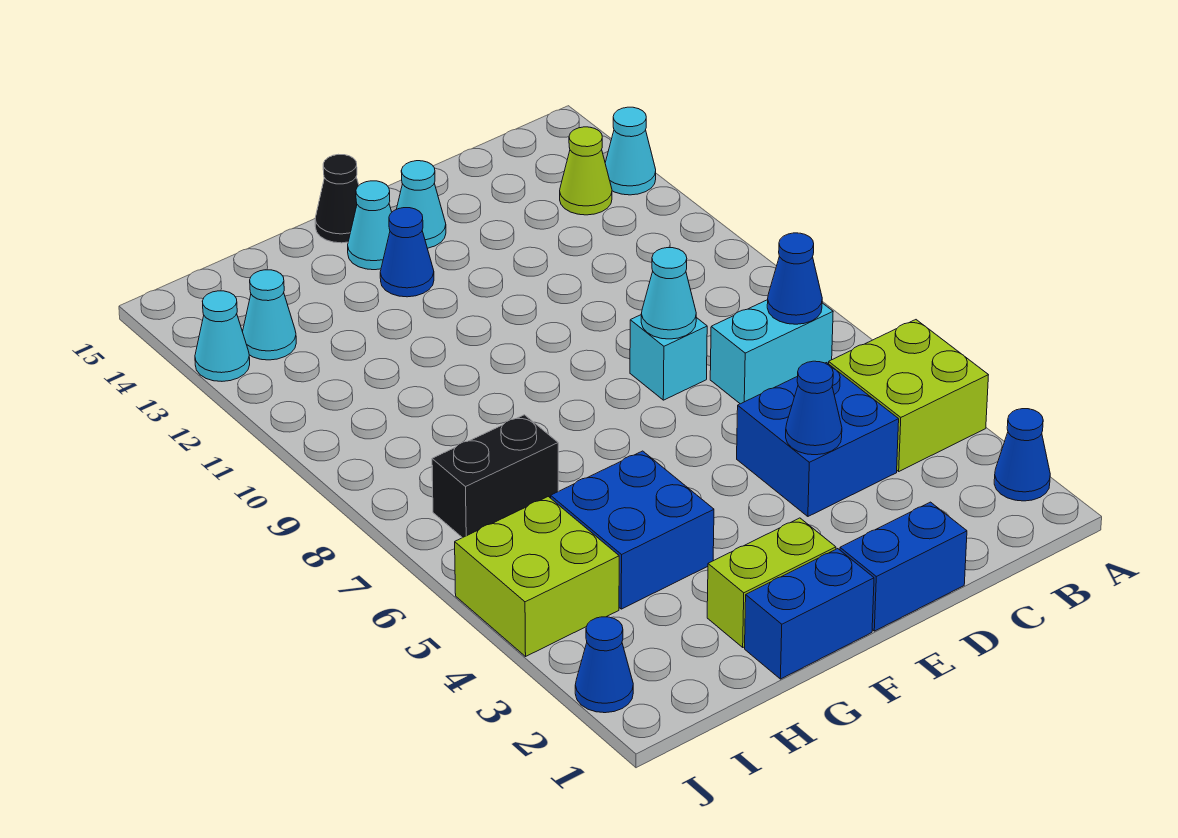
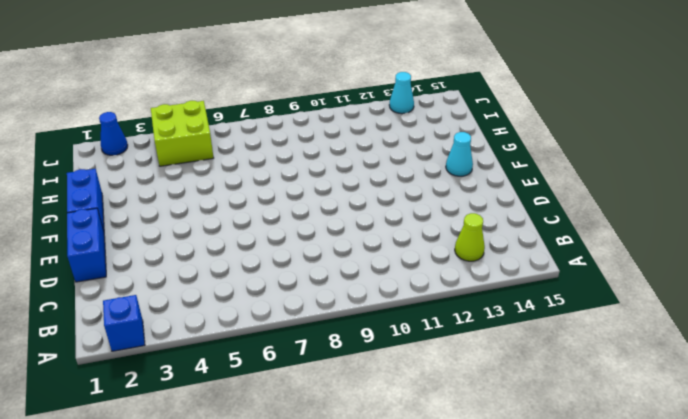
blue brick A2 level 1 -> blue cone A2 level 1
none -> lime brick A4:B5 level 1
none -> cyan cone A13 level 1
none -> cyan brick B7:C7 level 1

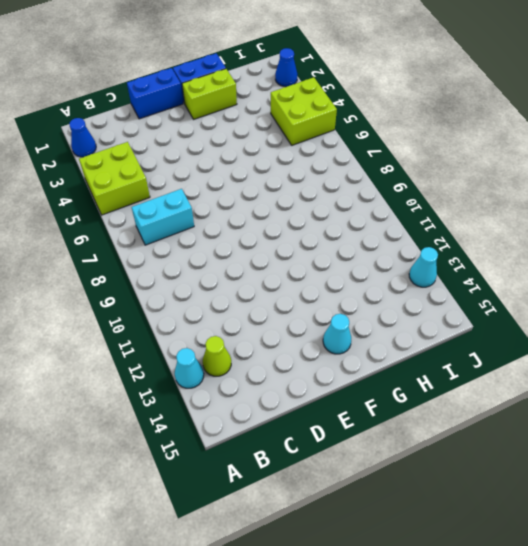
none -> blue brick C4:D5 level 1
none -> cyan brick D8 level 1
none -> cyan cone E14 level 1

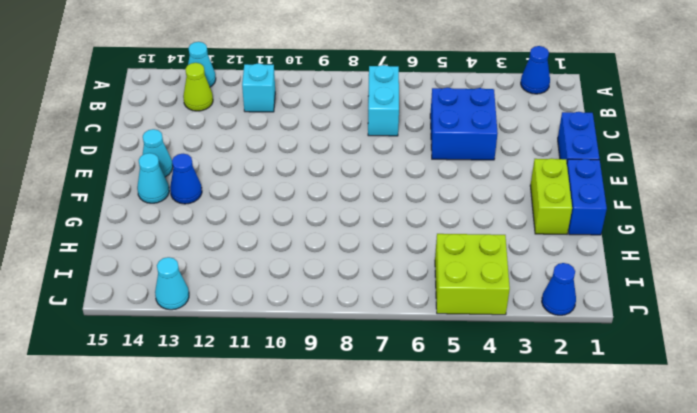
cyan brick B11 level 1 -> cyan brick D8 level 1
none -> lime brick A4:B5 level 1
none -> black cone F15 level 1
none -> blue brick G4:H5 level 1

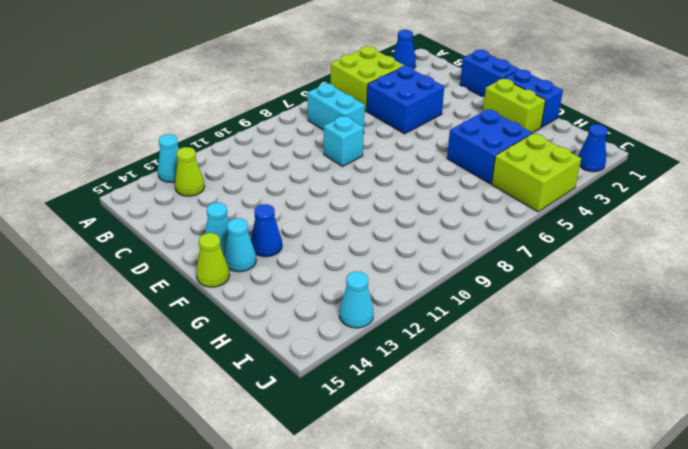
lime cone F15 level 1 -> black cone F15 level 1
none -> black brick H7:I7 level 1
none -> cyan cone I13 level 1
none -> blue cone B7 level 2

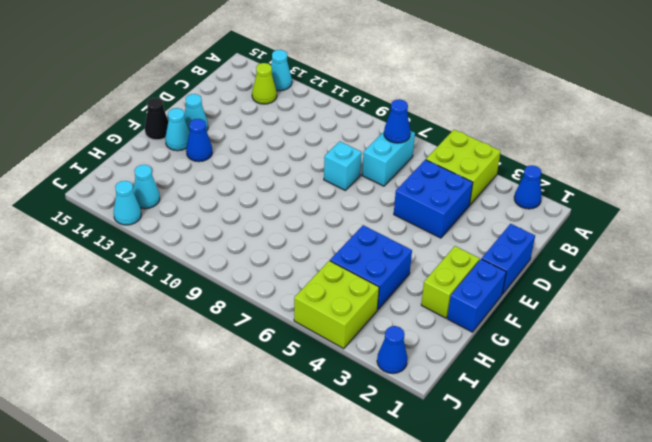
none -> black brick H7:I7 level 1
none -> blue cone D4 level 2
none -> cyan cone D8 level 2

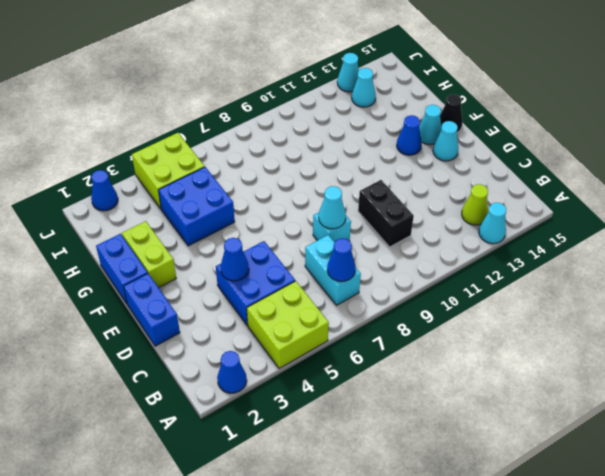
black brick C10:D10 level 1 -> black brick H7:I7 level 1

